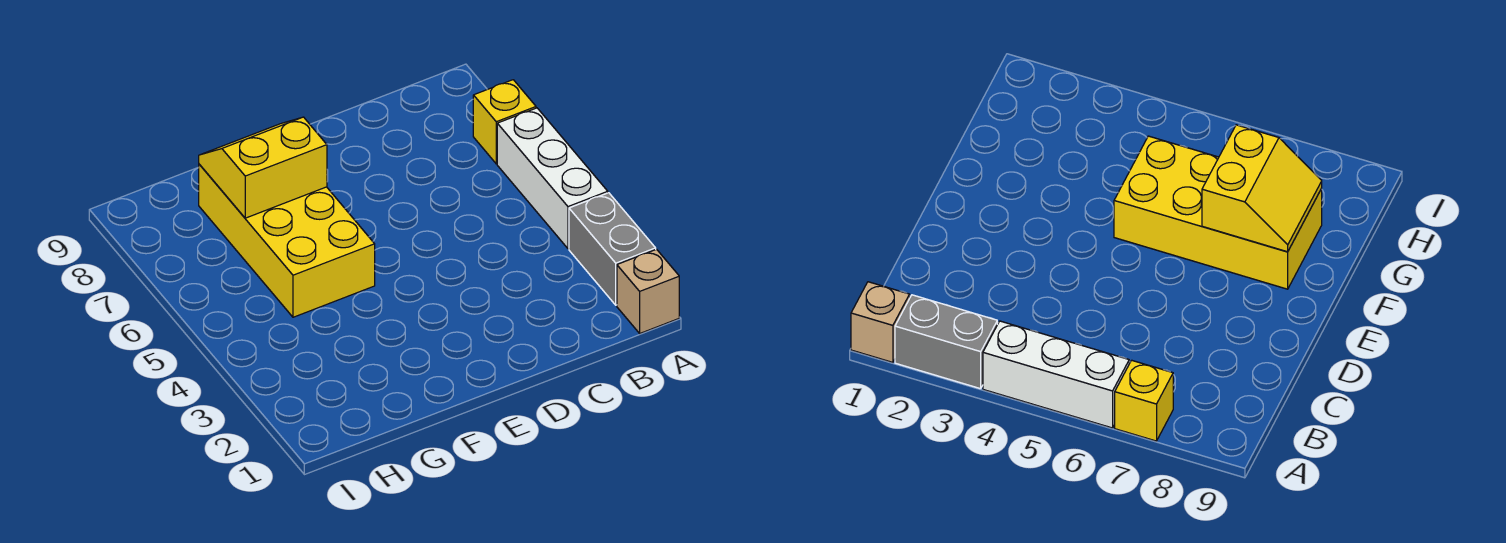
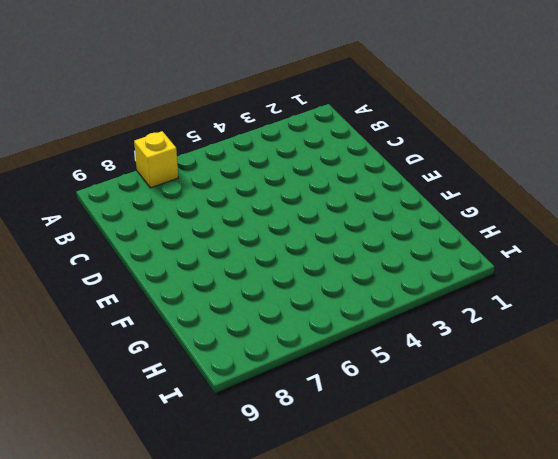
none -> tan brick A1 level 1
none -> grey brick A2:A3 level 1

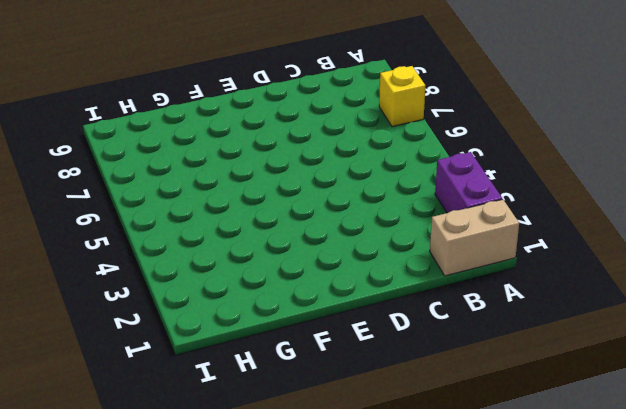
tan brick A1:B1 level 1 -> tan brick A1 level 1
purple brick A2:A3 level 1 -> grey brick A2:A3 level 1
none -> white brick A4:A6 level 1
none -> yellow brick F5:G8 level 1

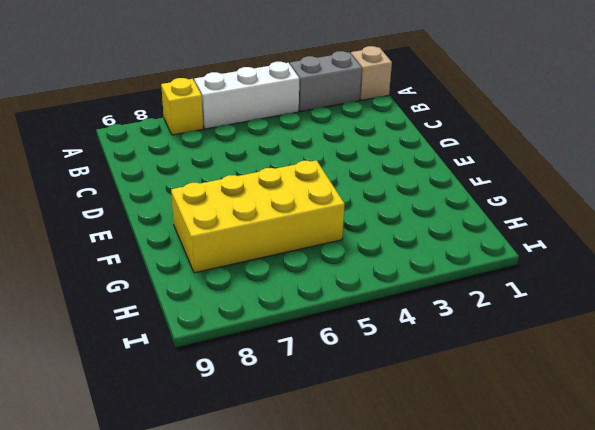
none -> yellow slope F7:G8 level 2 top 7

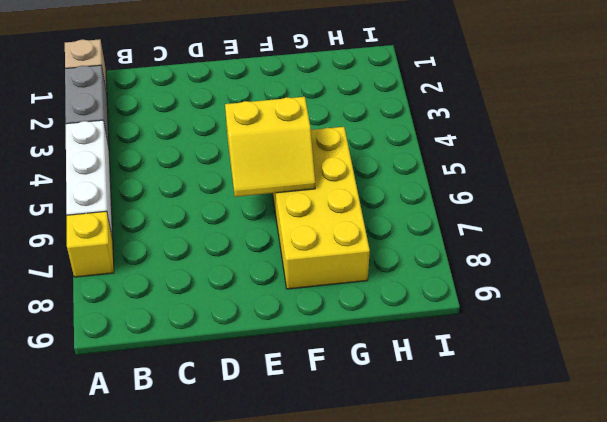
yellow slope E5:F6 level 2 top 5 -> yellow slope F7:G8 level 2 top 7

